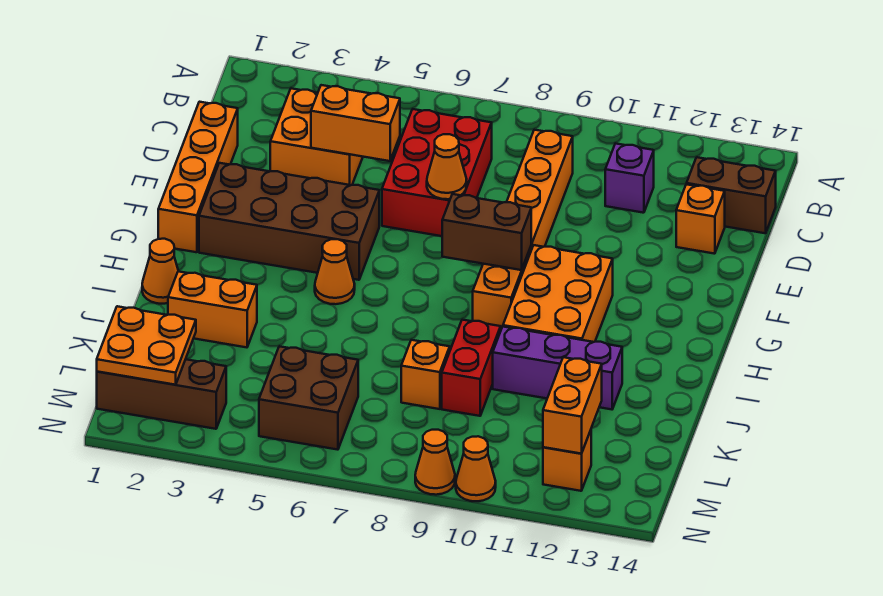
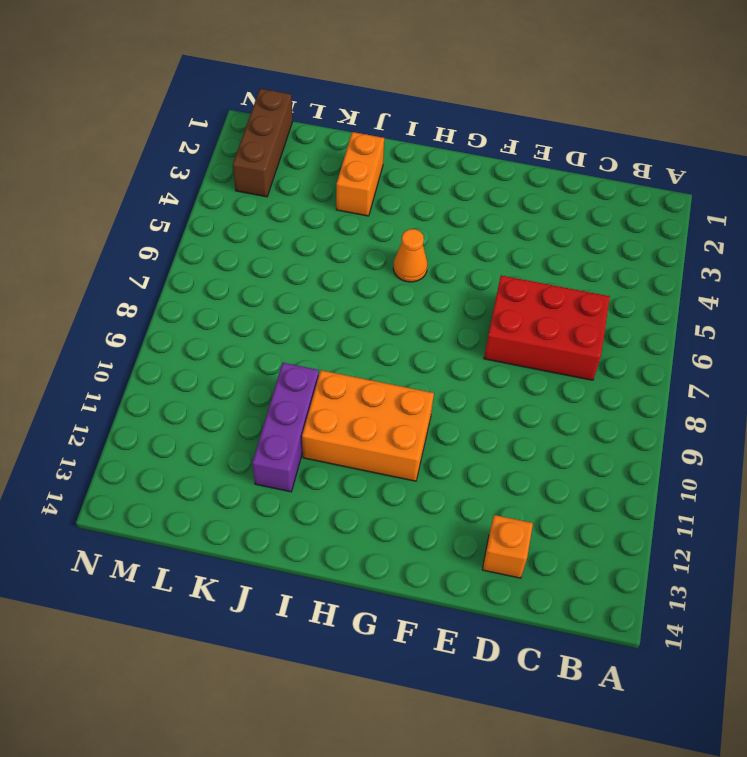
none -> orange brick C3:D4 level 1
none -> orange brick C9:H9 level 1
none -> purple brick C11 level 1

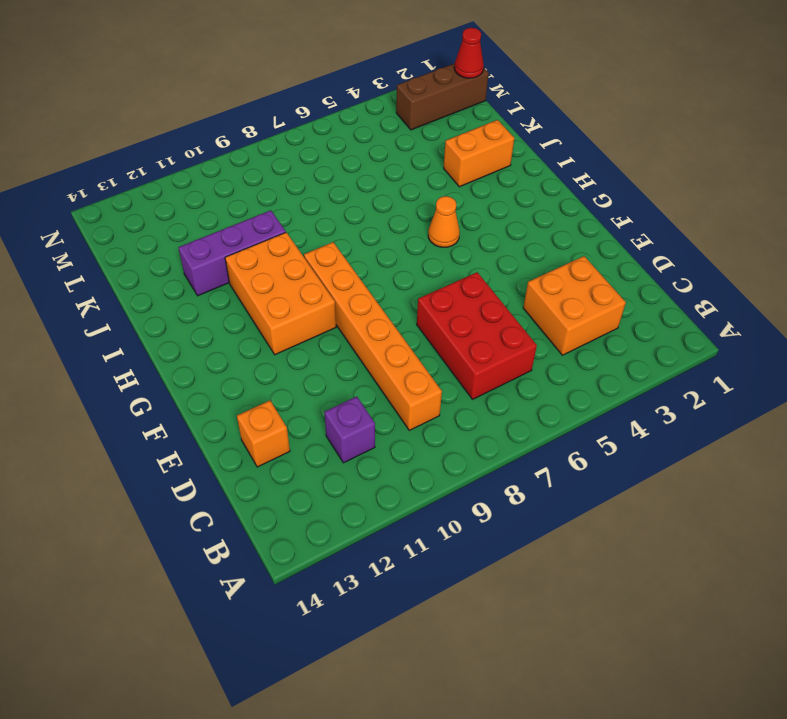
red cone M1 level 2 -> orange plate L1:M2 level 2
none -> brown brick C13:C14 level 1
none -> orange brick D1:G1 level 1
none -> brown brick F2:G5 level 1

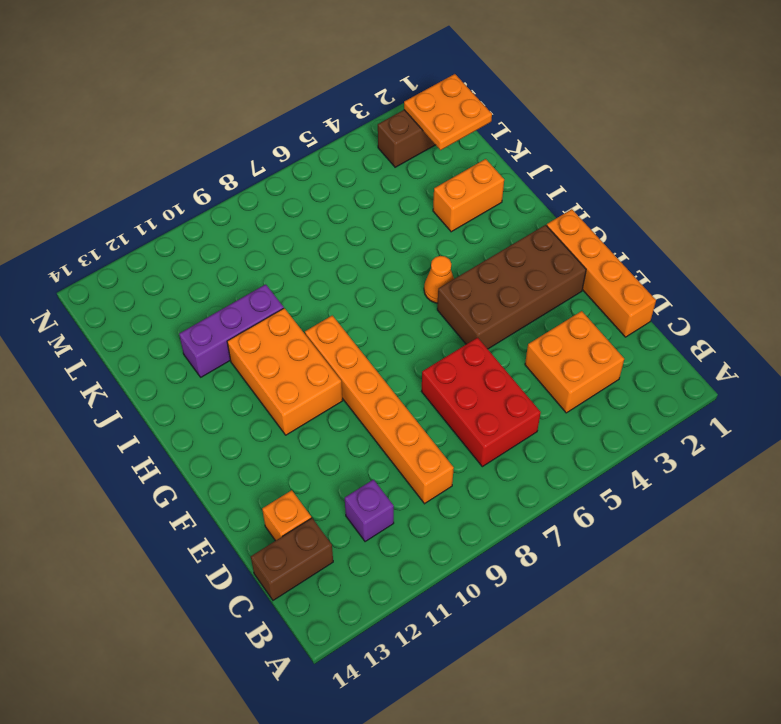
none -> orange cone I1 level 1
none -> red brick J9:K9 level 1
none -> orange brick K8 level 1

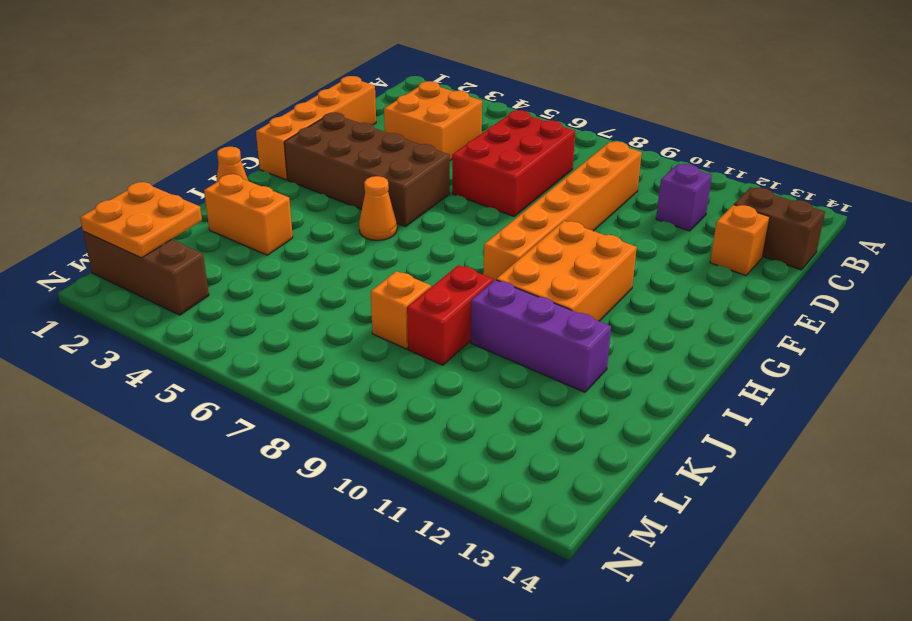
none -> brown brick L5:M6 level 1
none -> orange brick M12 level 1
none -> orange cone N9 level 1

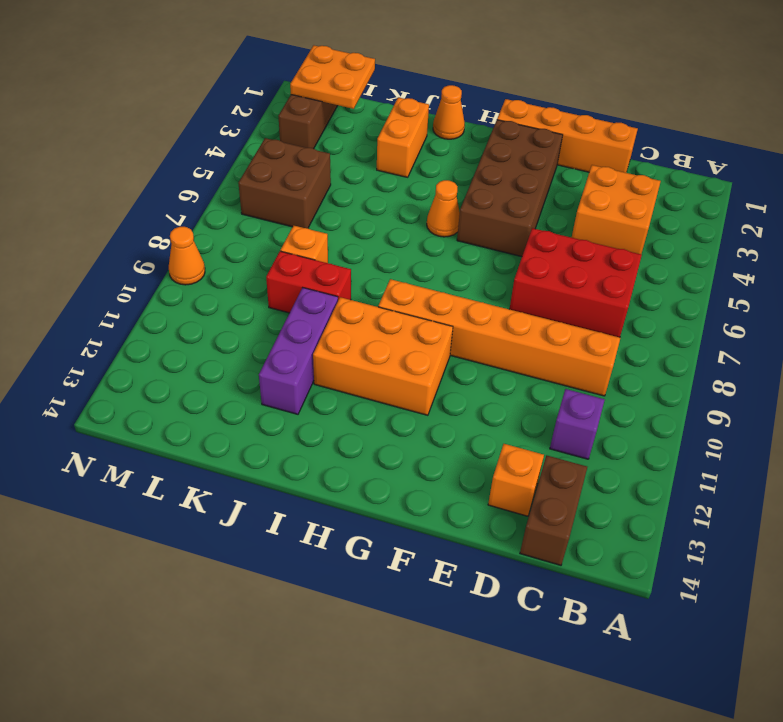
none -> orange brick M12 level 1
none -> orange cone N10 level 1
none -> orange brick D4:D5 level 2

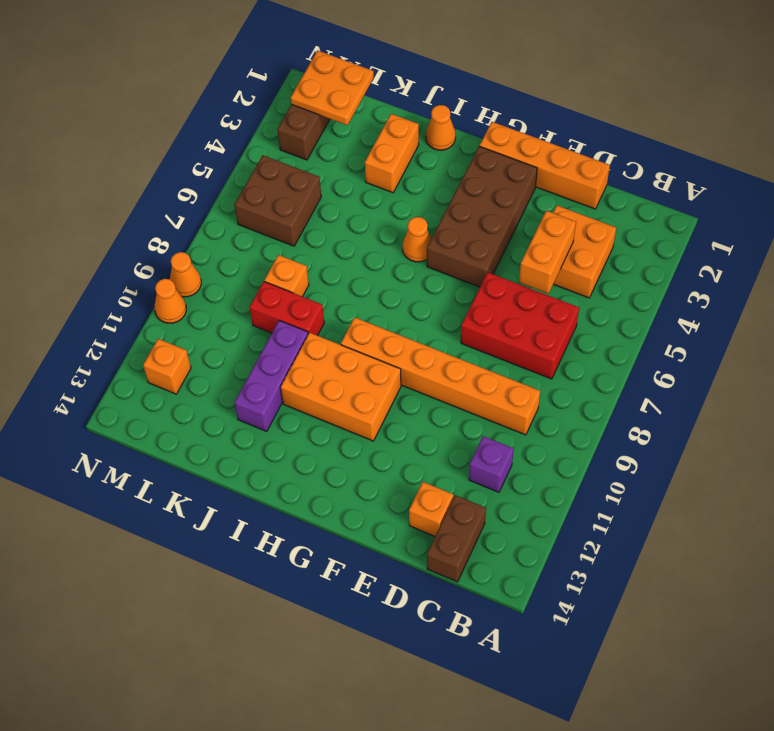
none -> orange cone E7 level 2
none -> brown brick G8:G9 level 2
none -> orange brick L12:M12 level 2

